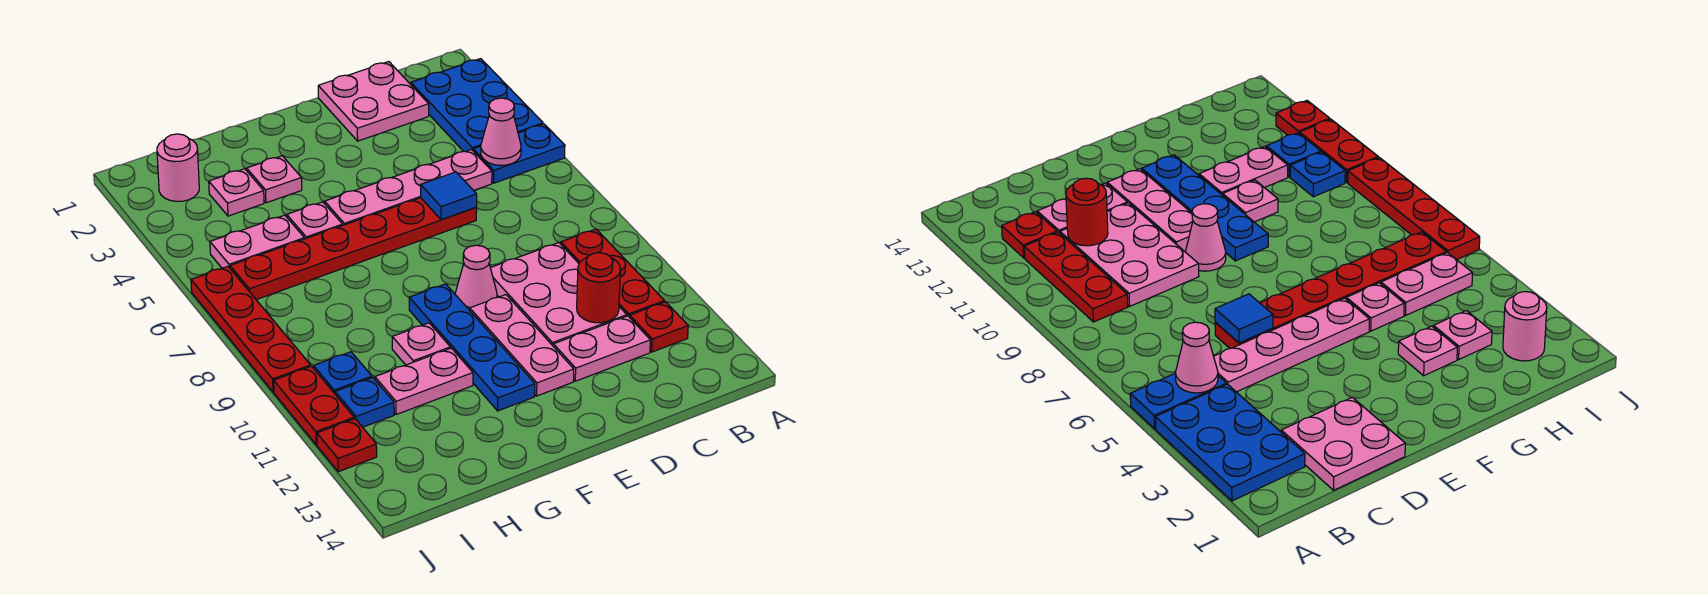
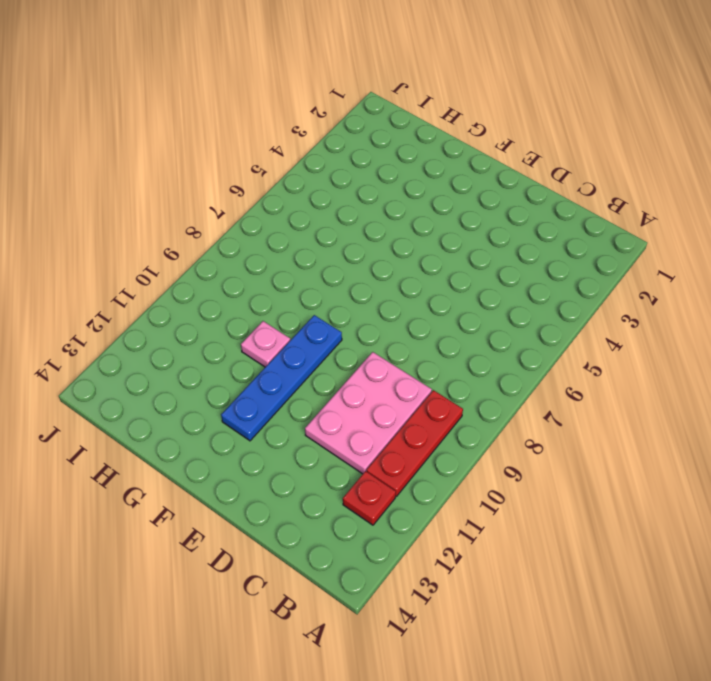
none -> blue plate A2:B4 level 1
none -> blue plate A5:B5 level 1
none -> pink plate C1:D2 level 1

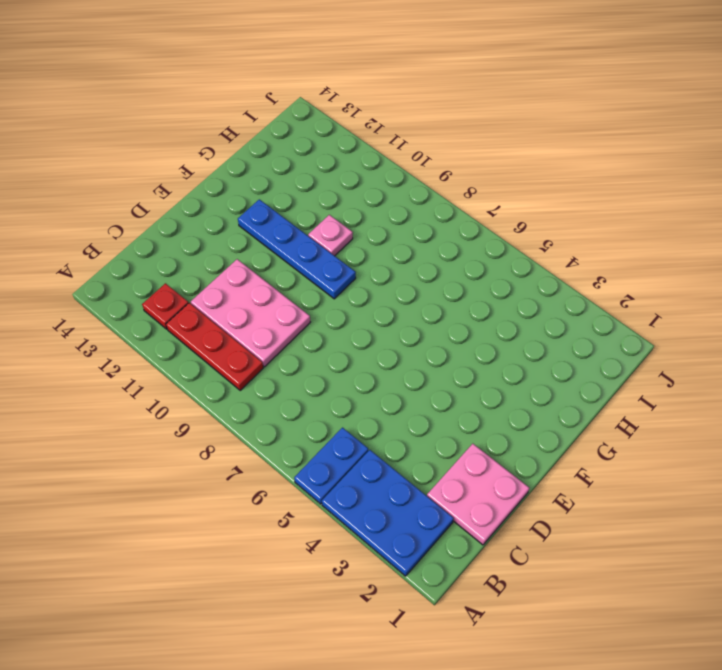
none -> pink plate C5:F5 level 1
none -> pink plate C12:D12 level 1
none -> red plate D6:I6 level 1

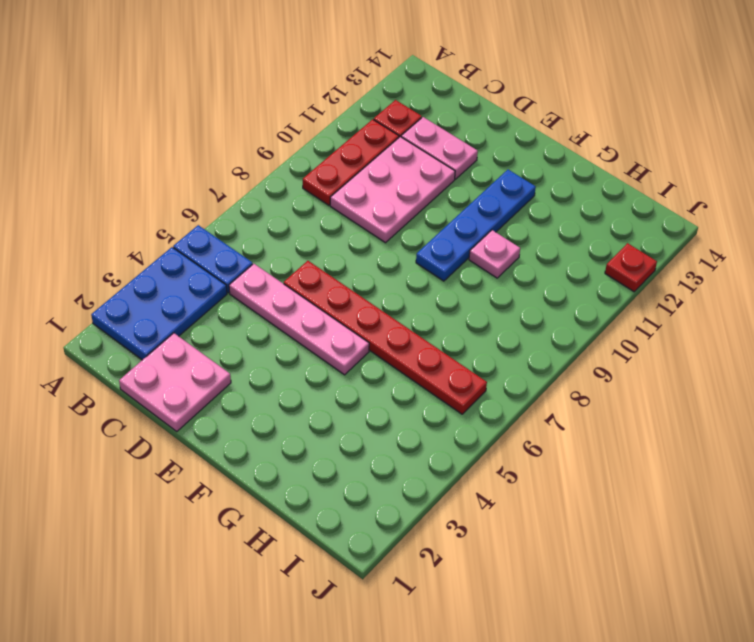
none -> pink cone E9 level 1
none -> pink plate E10:E12 level 1
none -> pink plate G3 level 1

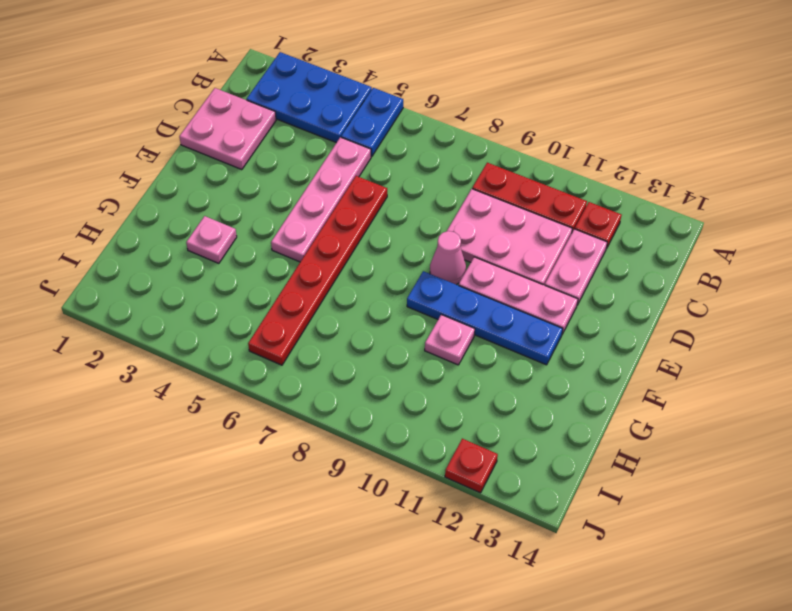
none -> pink plate G5 level 1
none -> pink plate G11:H11 level 1
none -> pink plate H3 level 1

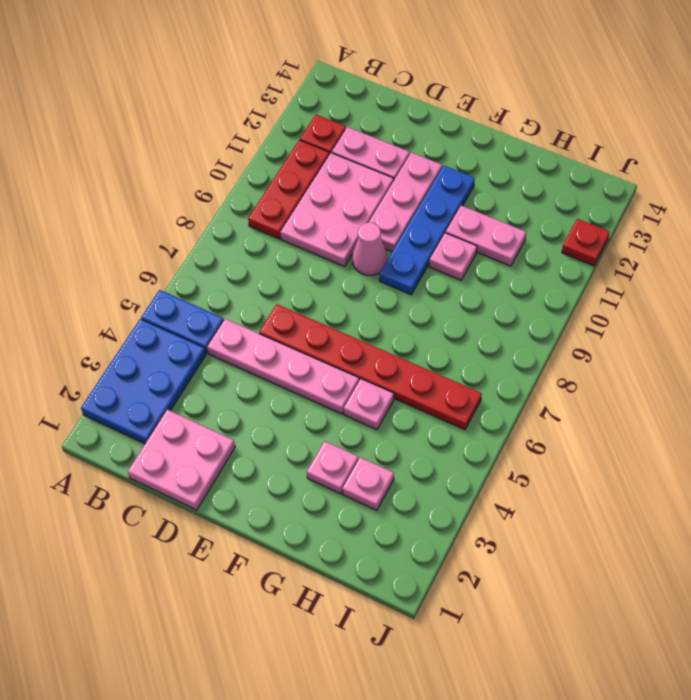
none -> pink plate H5:I5 level 1
none -> pink round brick I2 level 1
none -> blue plate I10 level 1

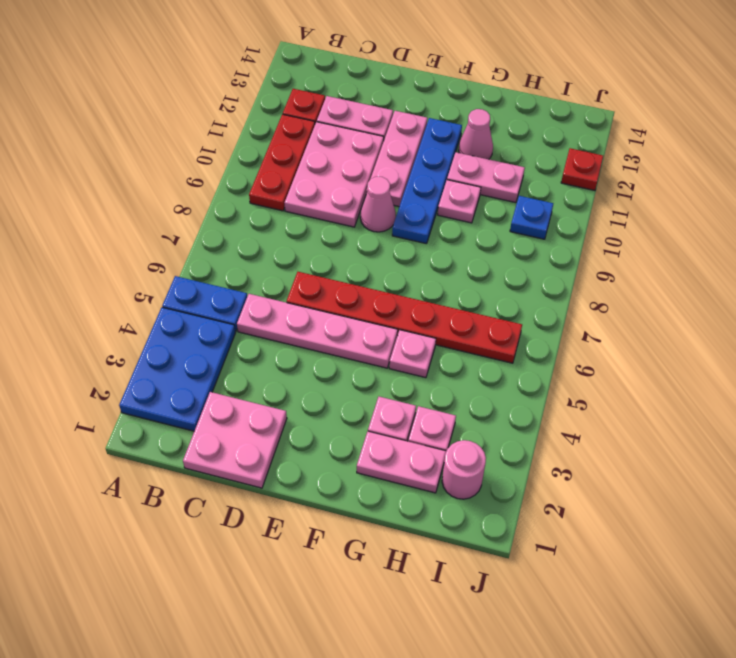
pink plate G2:H2 level 1 -> pink plate H5:I5 level 1
pink cone G12 level 1 -> pink cone B5 level 2
none -> blue plate I11 level 1
none -> red plate J6:J9 level 1
none -> red plate J10:J11 level 1

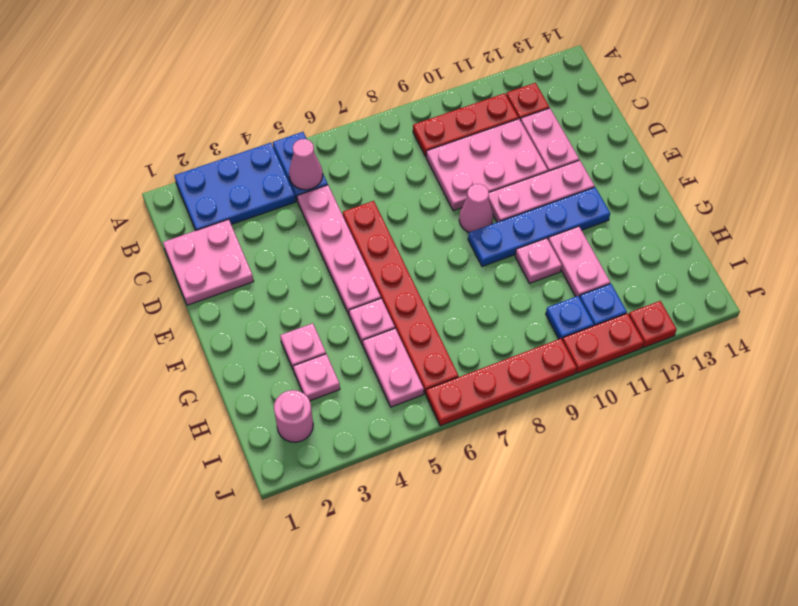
none -> red round brick C11 level 2
none -> blue tile D6 level 2

